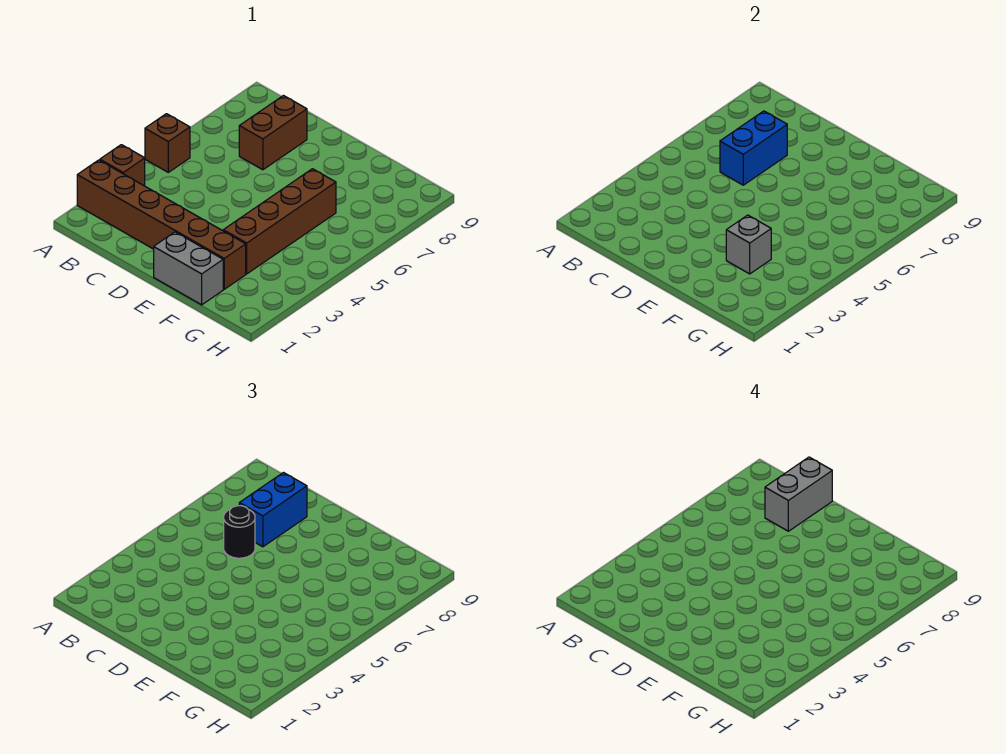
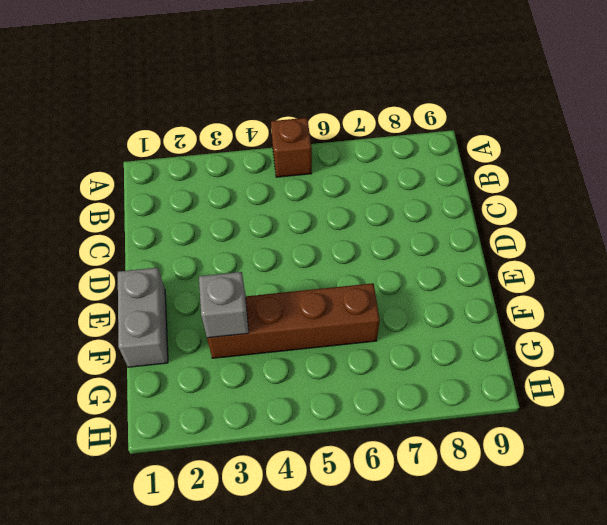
none -> brown brick A2:F2 level 1
none -> brown brick A3 level 1

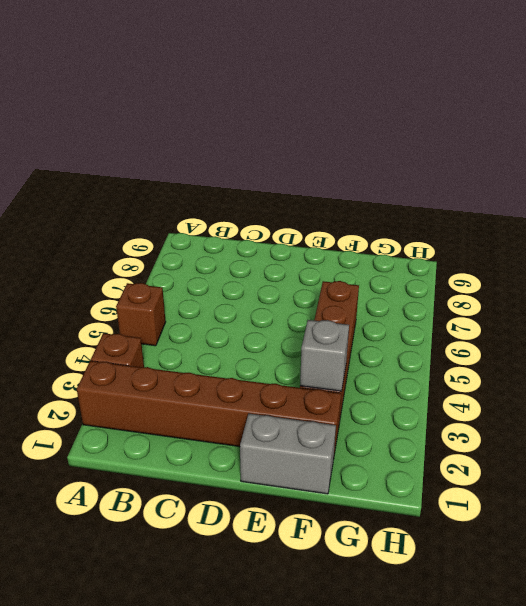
none -> brown brick C7:C8 level 1
none -> blue brick C6:C7 level 2

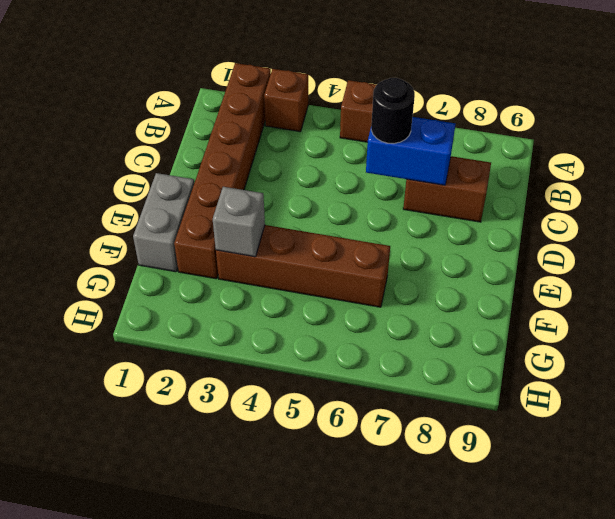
none -> blue brick C7:C8 level 3
none -> grey brick C8:C9 level 4

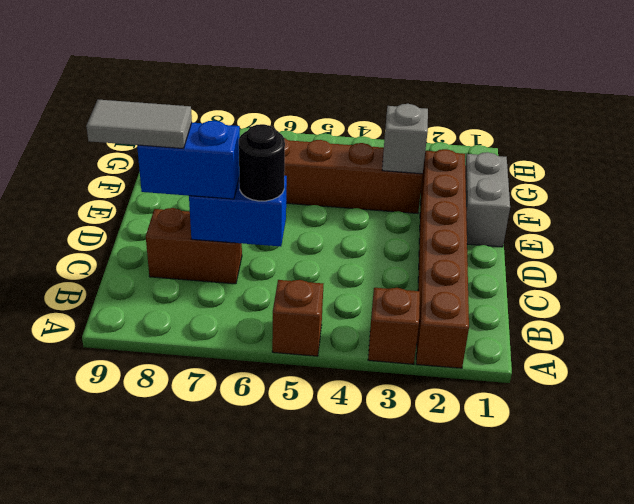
grey tile C8:C9 level 4 -> grey brick C8:C9 level 4

